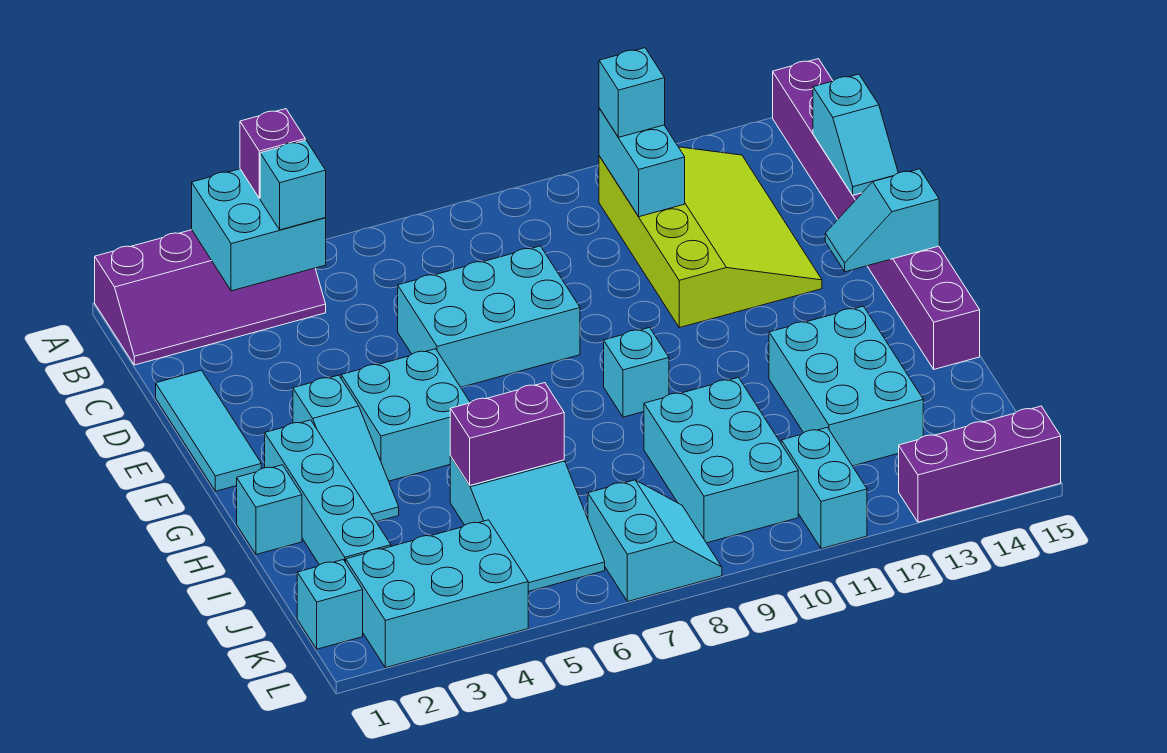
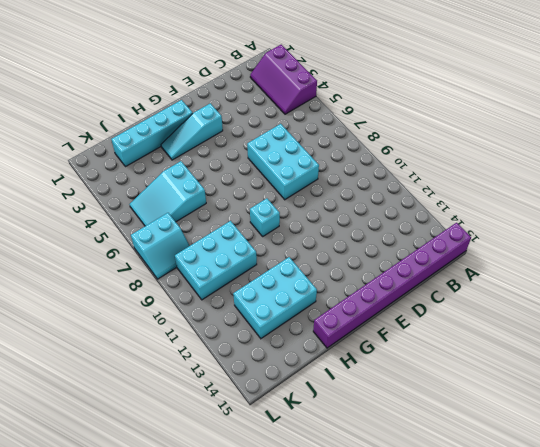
purple slope A2:B4 level 1 top A -> purple slope A1:B4 level 1 top A
none -> lime slope B11:E13 level 1 top 11
none -> cyan tile D1:F1 level 1
none -> cyan brick F4:G5 level 1

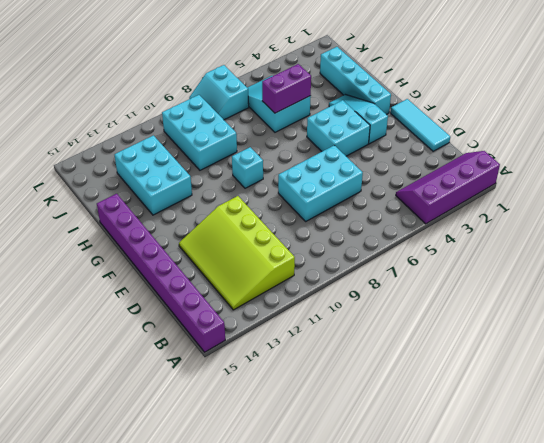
none -> cyan brick H1 level 1
none -> cyan brick K1 level 1
none -> cyan brick K2:L4 level 1

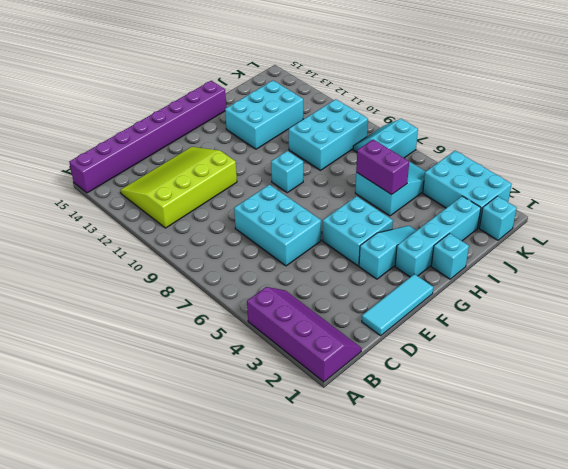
none -> cyan brick K11:L11 level 1
none -> purple brick L13:L15 level 1
none -> cyan brick A3:B4 level 2

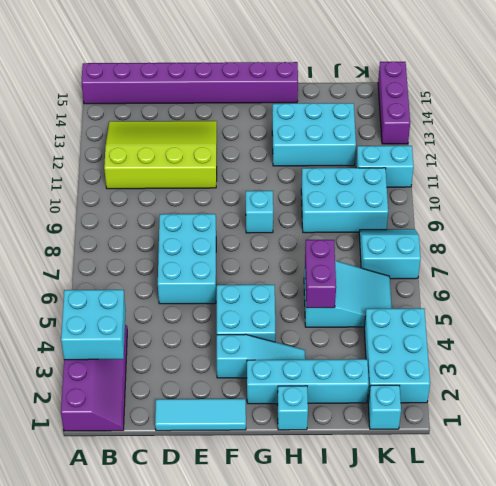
none -> cyan brick B11:C11 level 2
none -> cyan slope C15:D15 level 2 top C
none -> cyan slope F14:F15 level 2 top 15

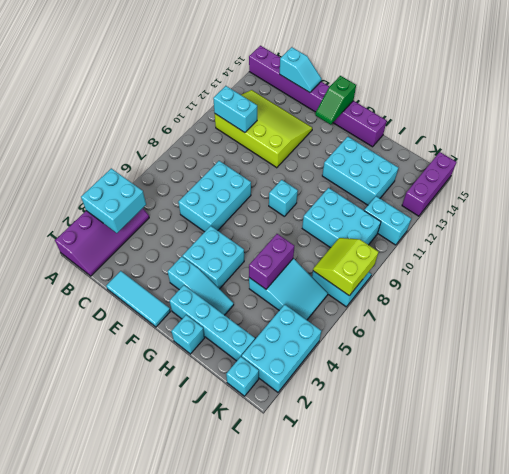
green slope F14:F15 level 2 top 15 -> cyan slope F14:F15 level 2 top 15
lime slope K7:L8 level 2 top L -> none
none -> purple brick A4 level 3
none -> cyan brick B4 level 3
none -> cyan brick B11 level 3

